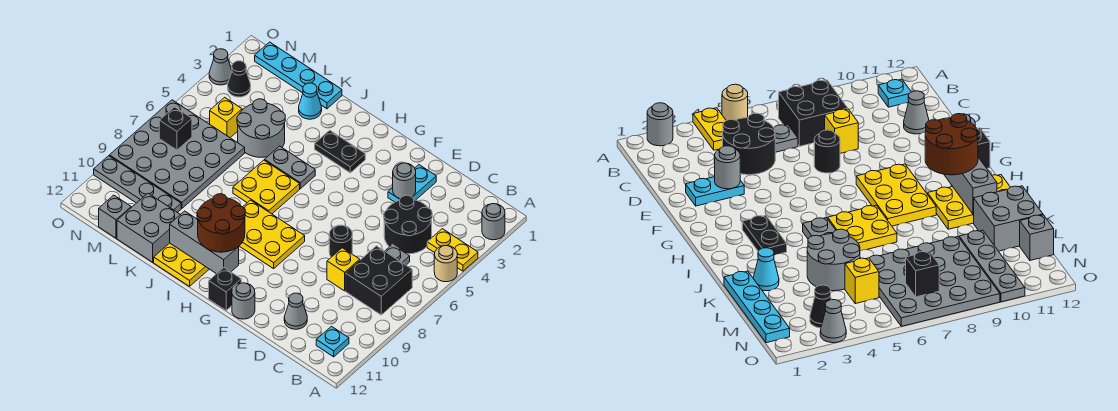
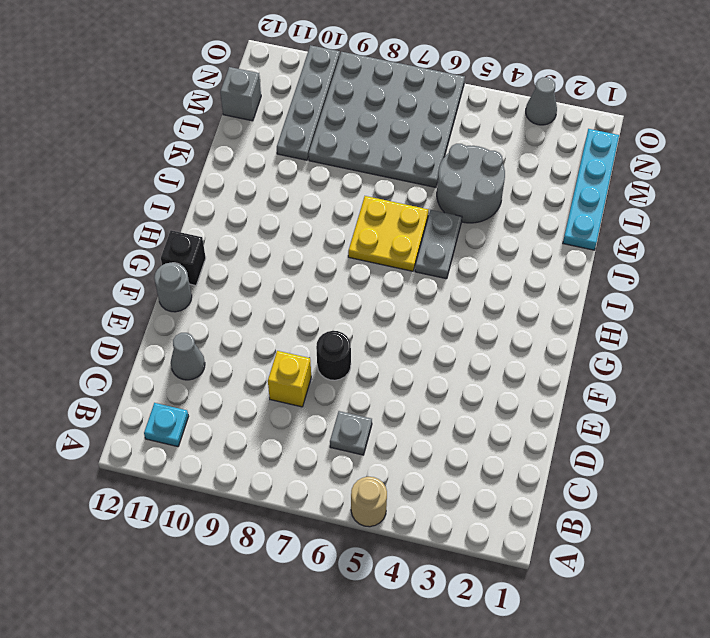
none -> grey round brick A2 level 1
none -> yellow plate A4:B4 level 1
none -> black brick B7:C8 level 1
none -> black round brick C4:D5 level 1

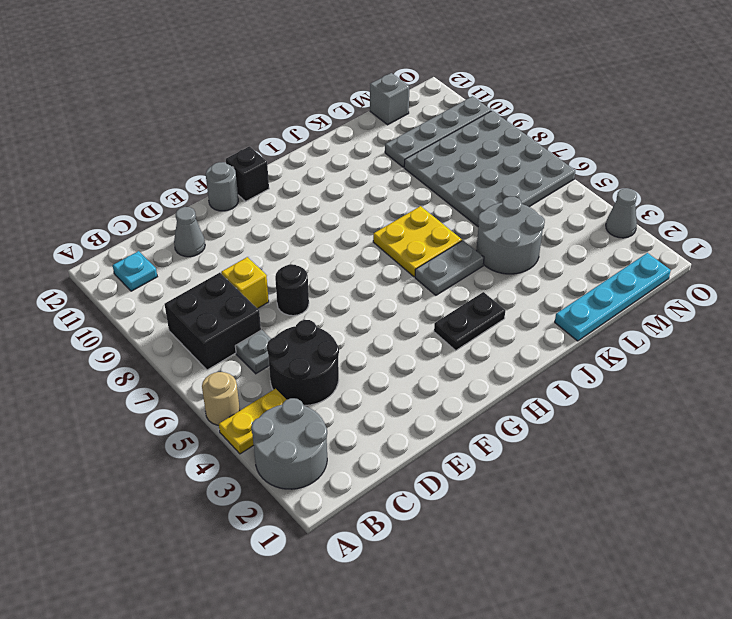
grey round brick A2:B3 level 1 -> grey round brick A2 level 1
none -> cyan plate E2:E3 level 1
none -> yellow plate G8:I9 level 1
none -> yellow plate I10:J12 level 1
none -> cyan cone K2 level 1

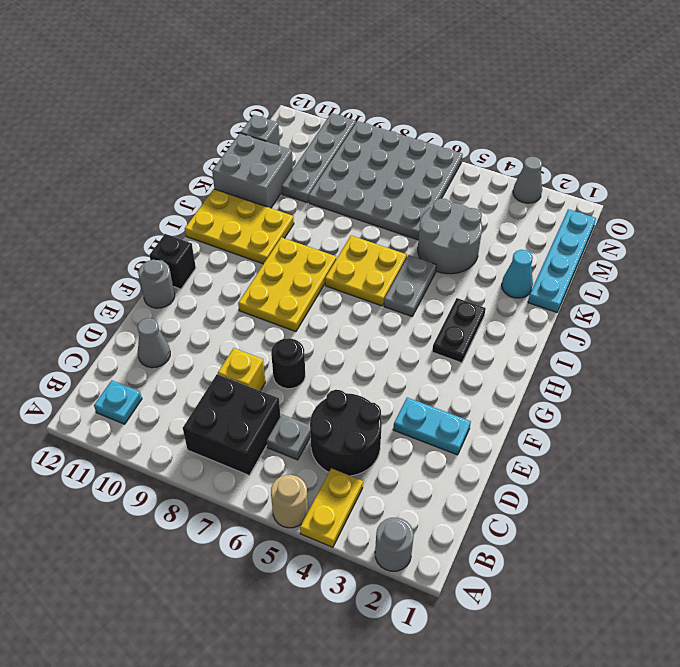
none -> yellow brick M5 level 1
none -> black cone N3 level 1
none -> grey round brick E3 level 2
none -> grey brick H11:J11 level 2

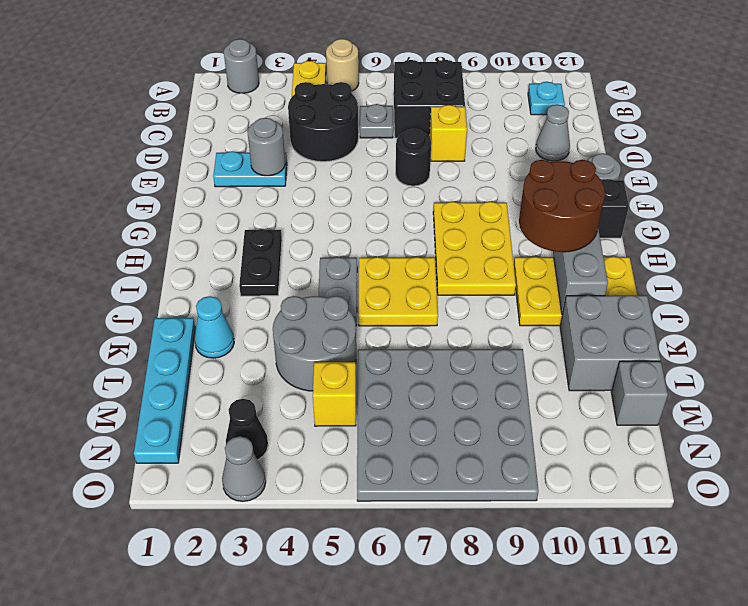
none -> grey plate L10:O10 level 1
none -> black brick N7 level 2

